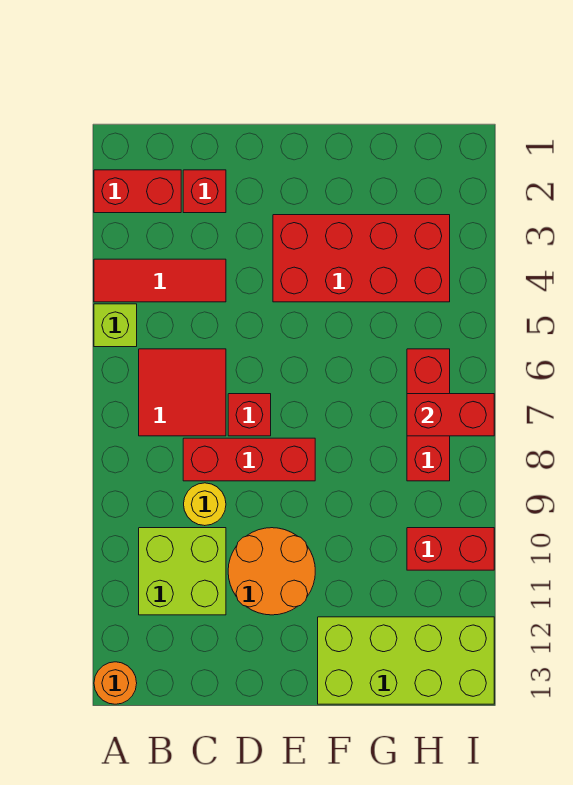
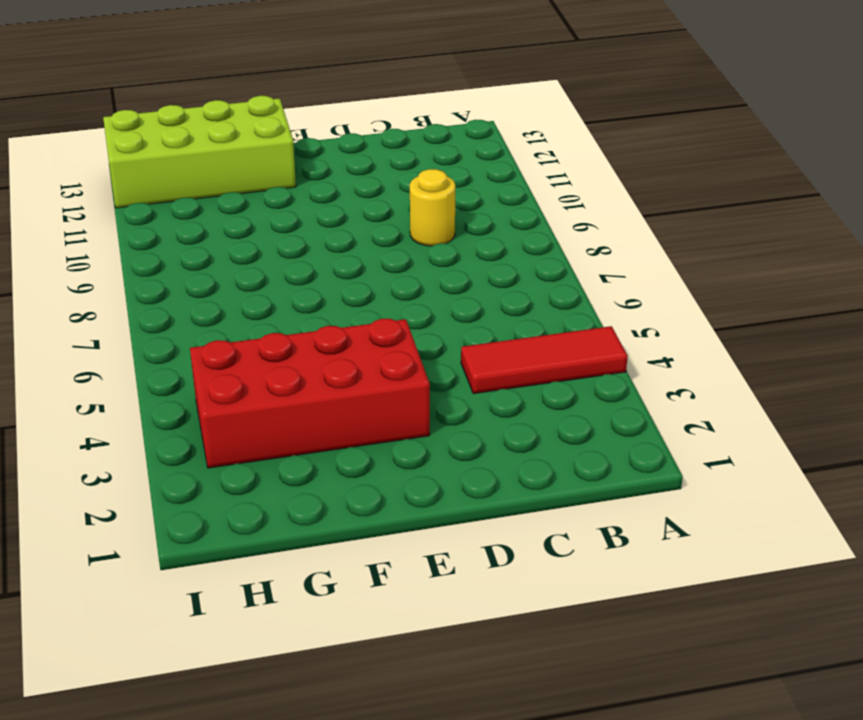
none -> red brick A2:B2 level 1
none -> lime brick A5 level 1
none -> orange round brick A13 level 1

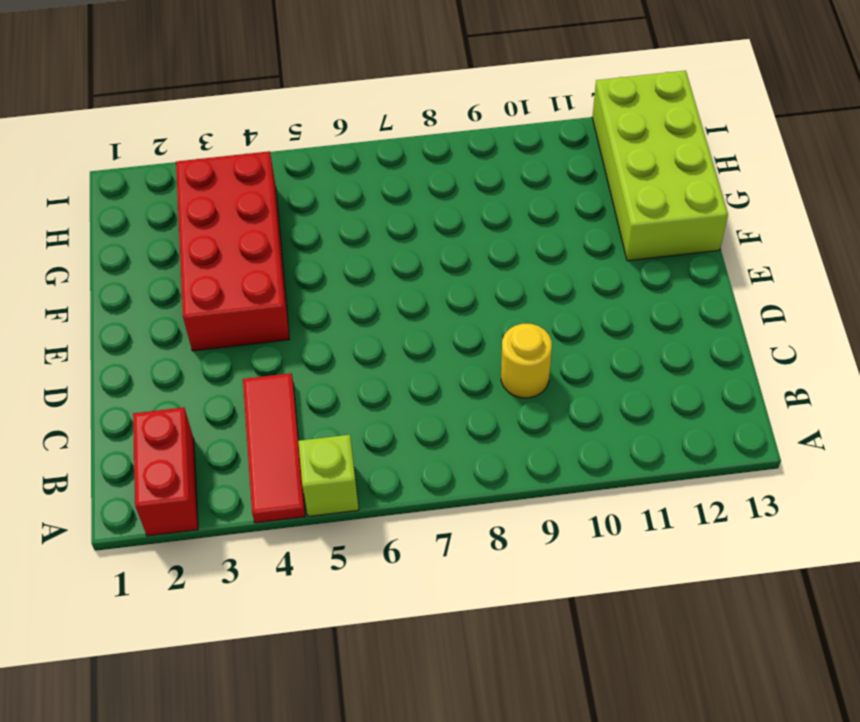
none -> orange round brick A13 level 1
none -> red tile B6:C7 level 1
none -> lime brick B10:C11 level 1

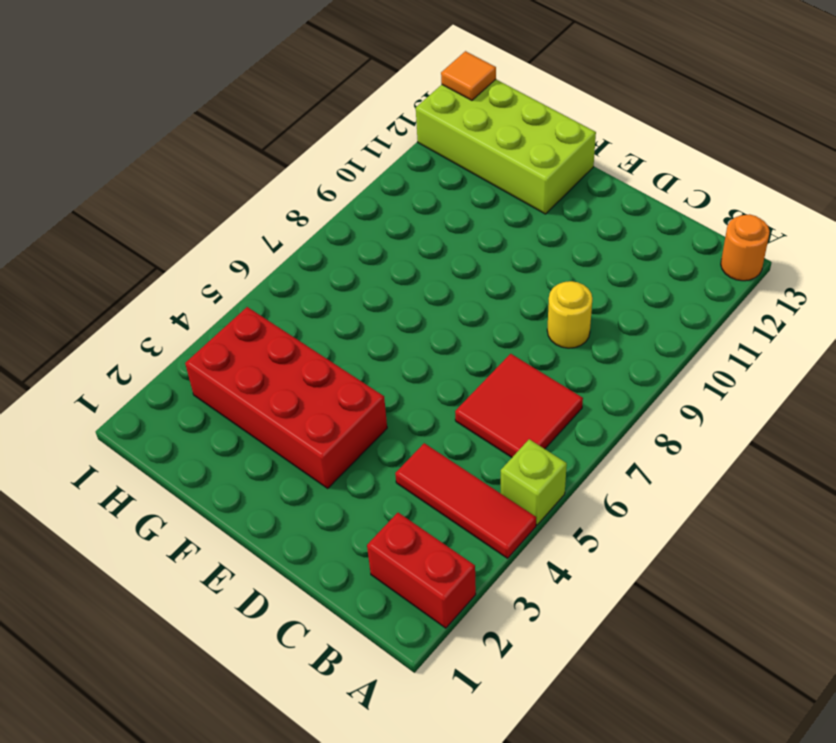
orange tile I13 level 2 -> none
none -> lime brick B10:C11 level 1
none -> red brick C2 level 1
none -> red brick C8:E8 level 1

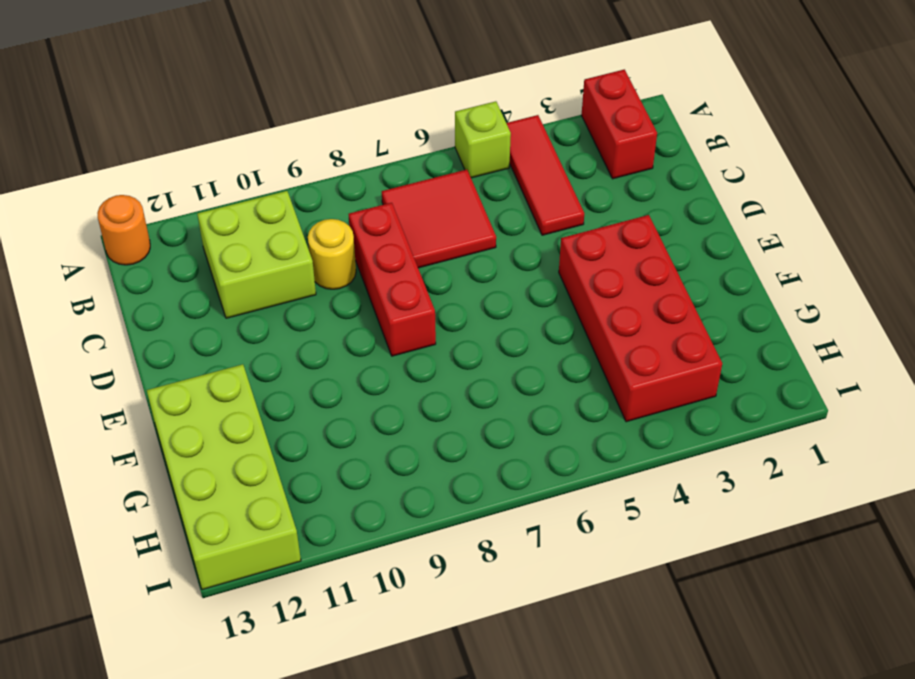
none -> red brick C2 level 1
none -> red brick D7 level 1
none -> orange round brick D10:E11 level 1

